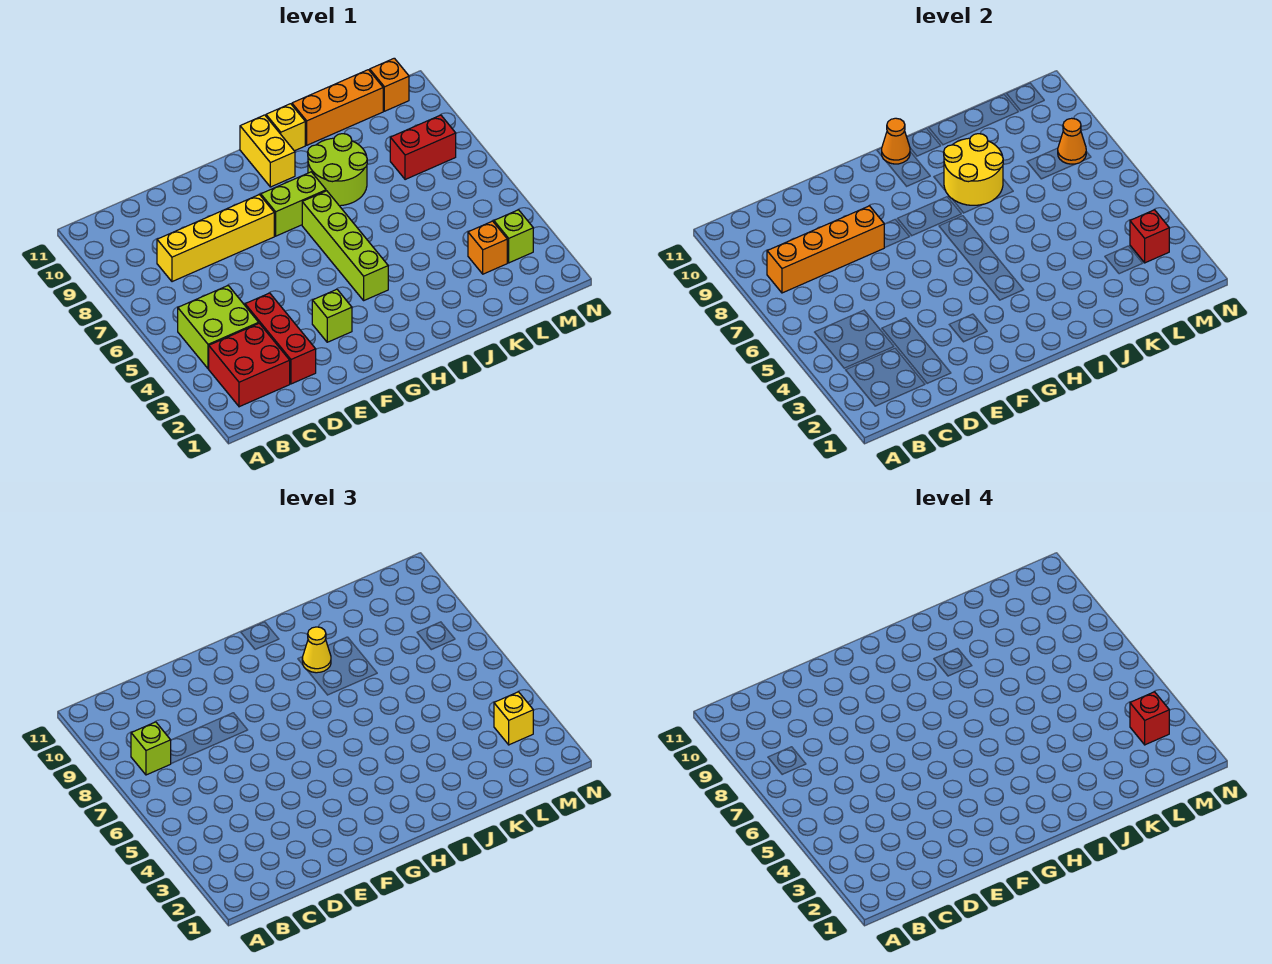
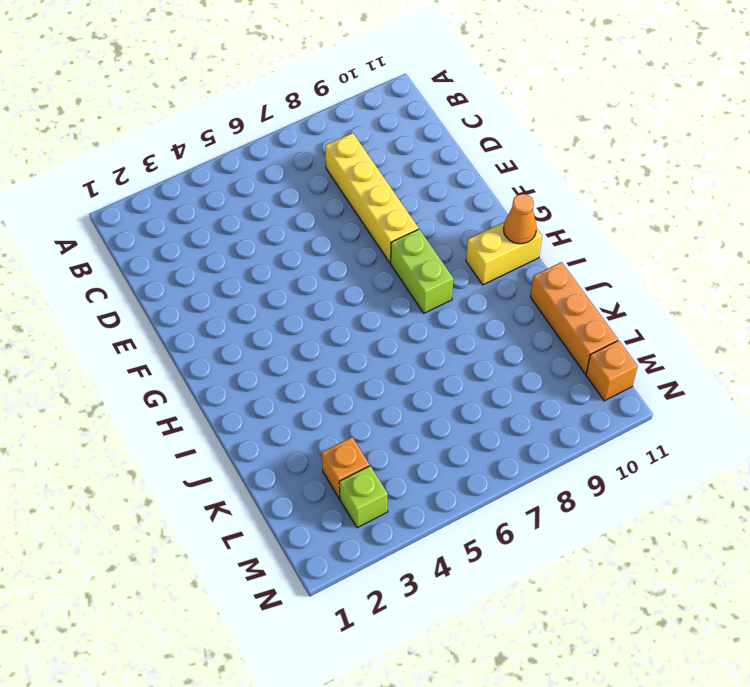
none -> red brick B2:C3 level 1
none -> lime brick B4:C5 level 1
none -> red brick D2:D4 level 1

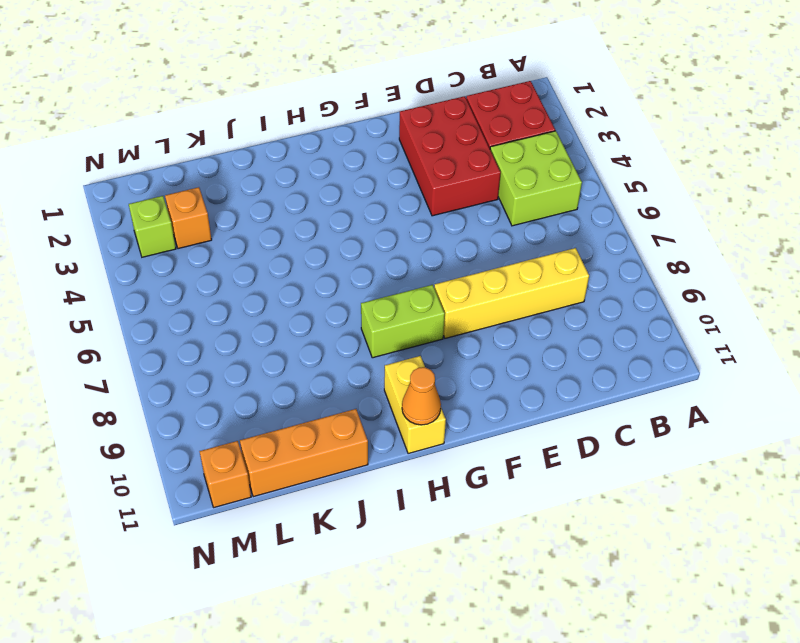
red brick D2:E4 level 1 -> red brick D2:D4 level 1
none -> lime brick F3 level 1
none -> lime brick H4:H7 level 1
none -> lime round brick I8:J9 level 1

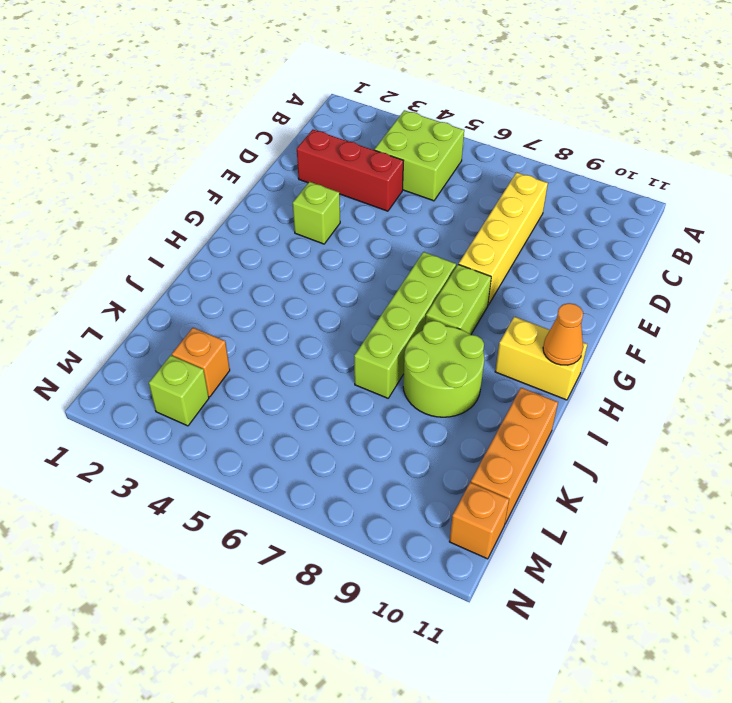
lime brick G7:J7 level 1 -> lime brick H4:H7 level 1
none -> red brick B2:C3 level 1
none -> yellow brick I11 level 1
none -> red brick L8:M8 level 1

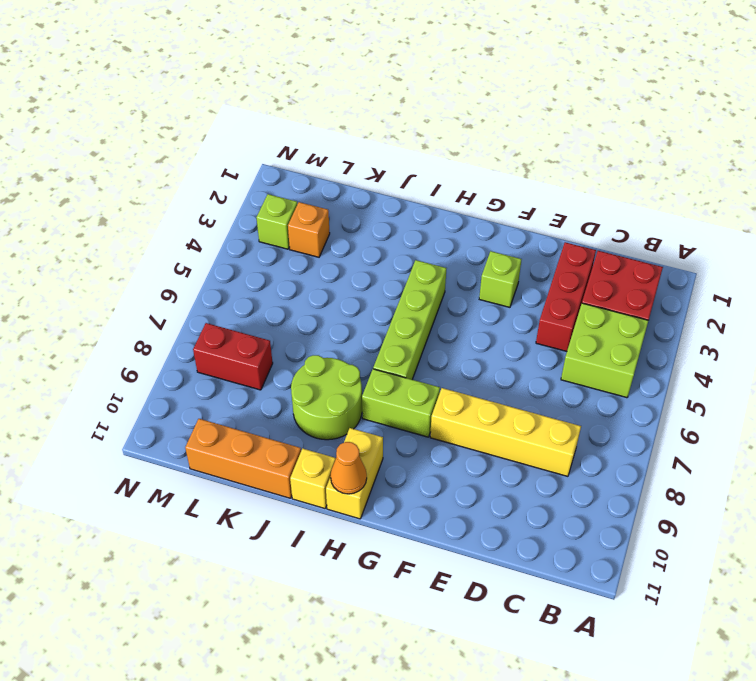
none -> orange brick M11 level 1
none -> orange brick B8:E8 level 2
none -> yellow round brick I8:J9 level 2

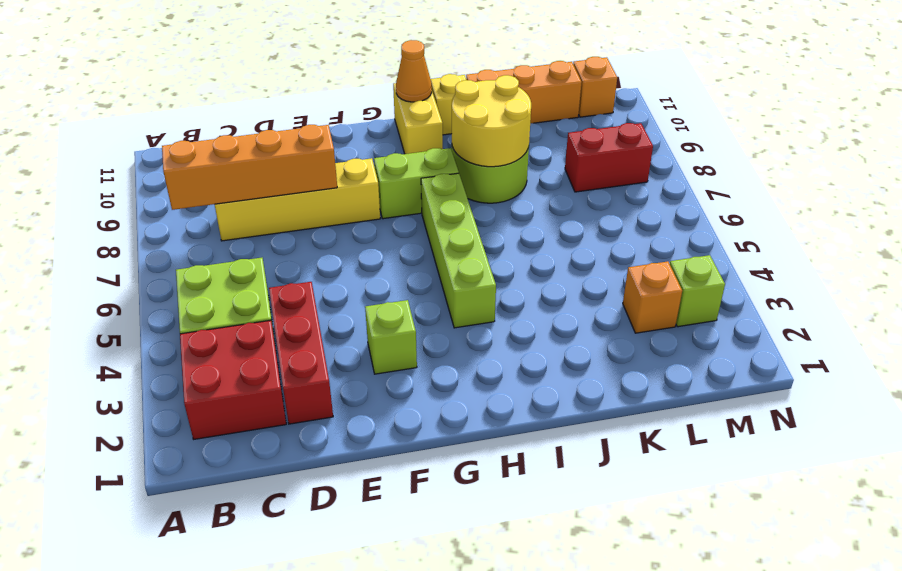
none -> red brick M3 level 2
none -> orange cone M8 level 2
none -> lime brick B8 level 3

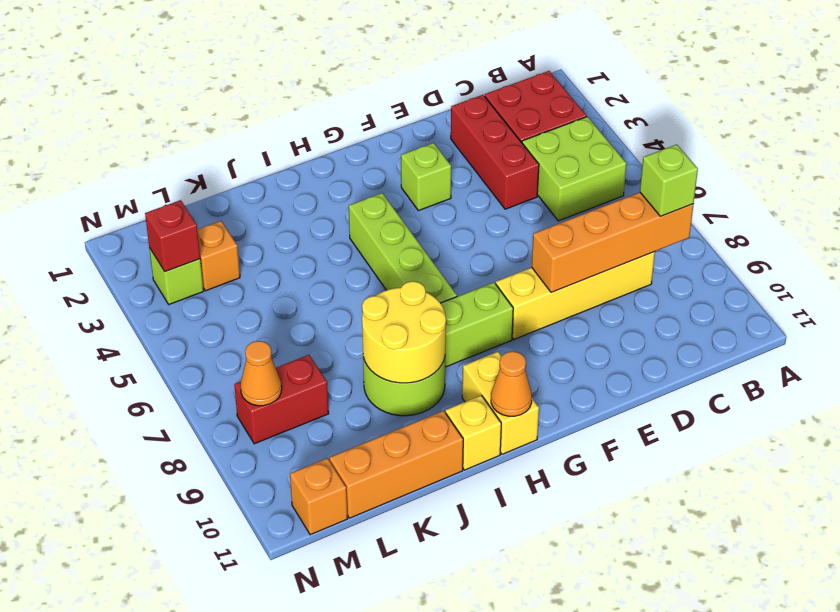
none -> yellow cone I9 level 3
none -> yellow brick M3 level 3
none -> red brick M3 level 4

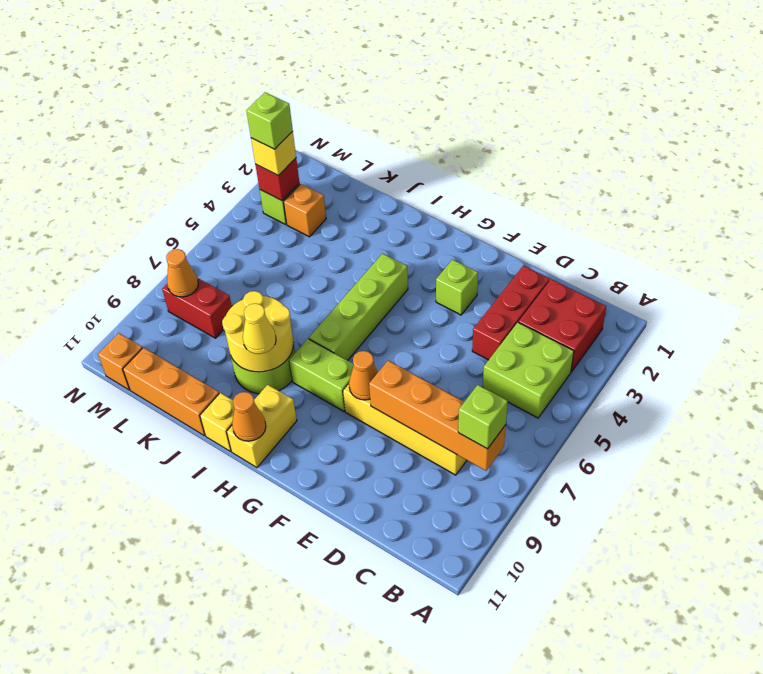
orange cone F8 level 2 -> none
lime brick M3 level 4 -> red brick M3 level 4

